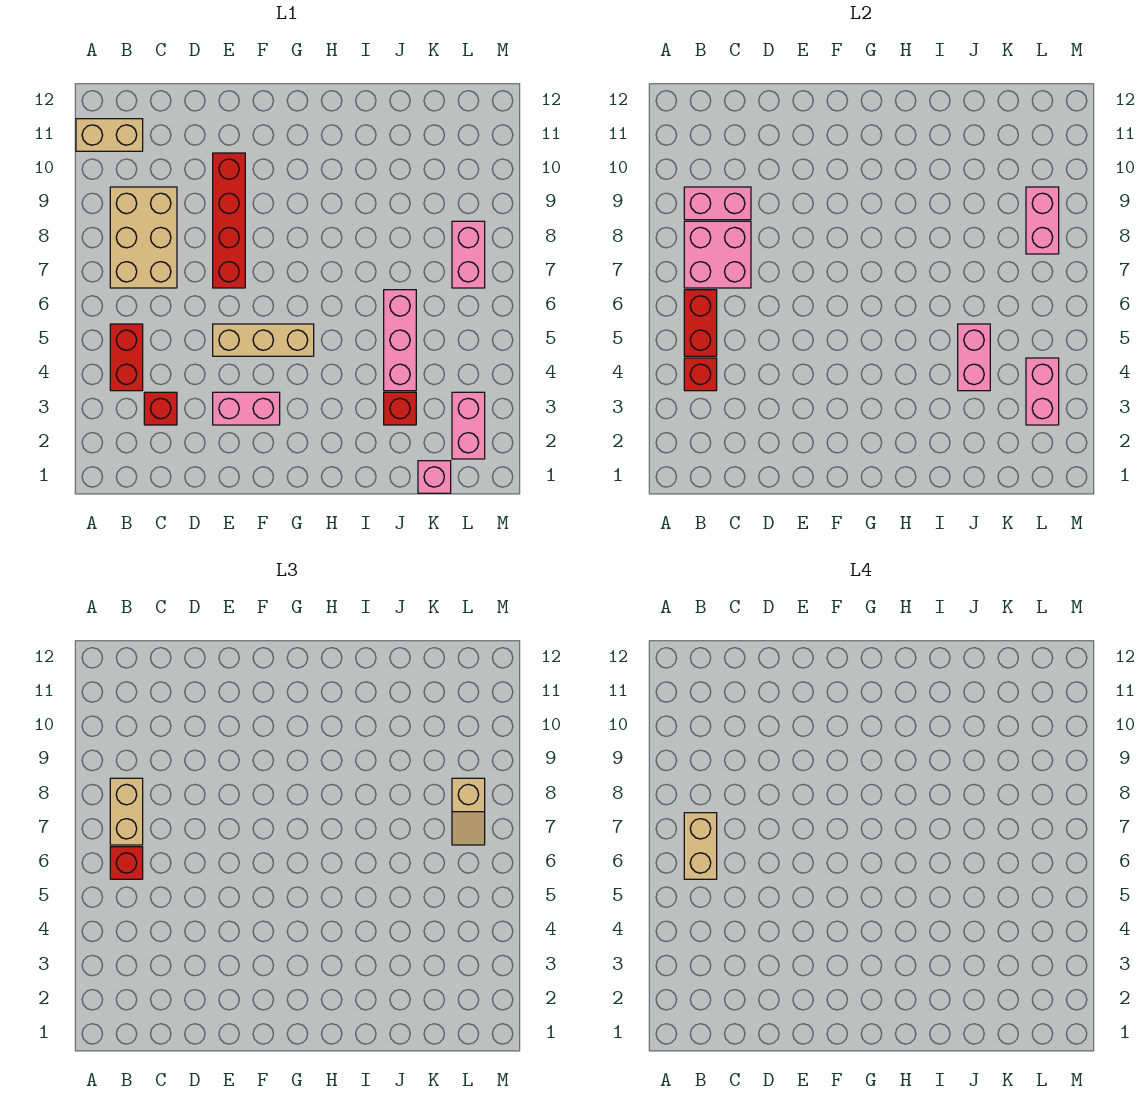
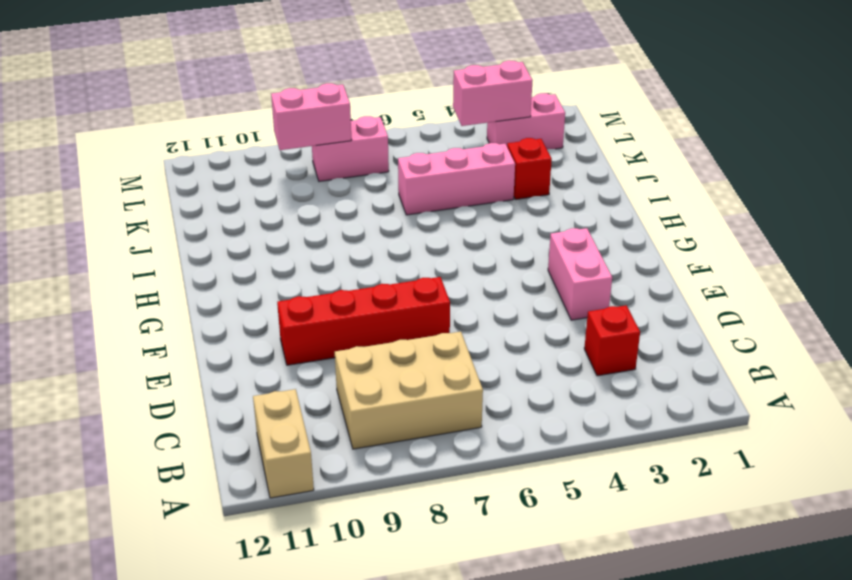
none -> red brick B4:B5 level 1
none -> tan brick E5:G5 level 1
none -> pink brick K1 level 1

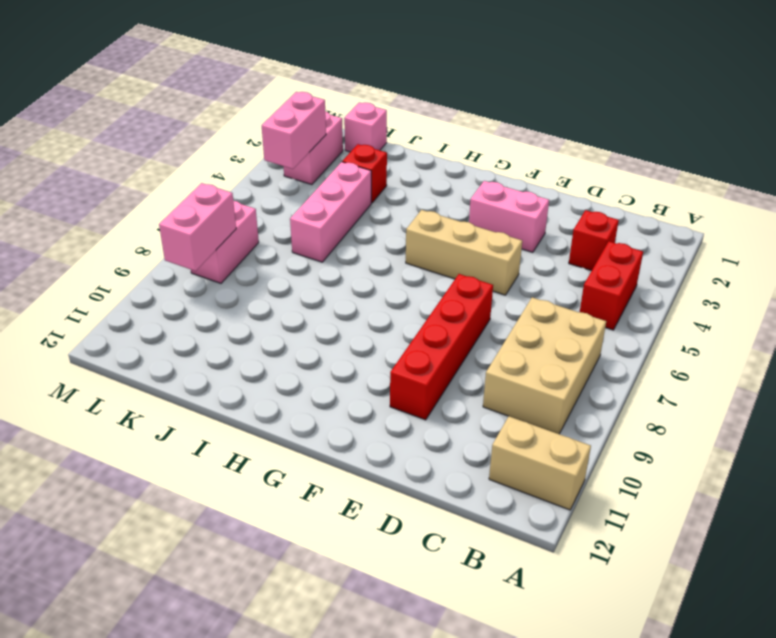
none -> red brick B4 level 2
none -> red brick B5:B6 level 2
none -> pink brick B7:C8 level 2

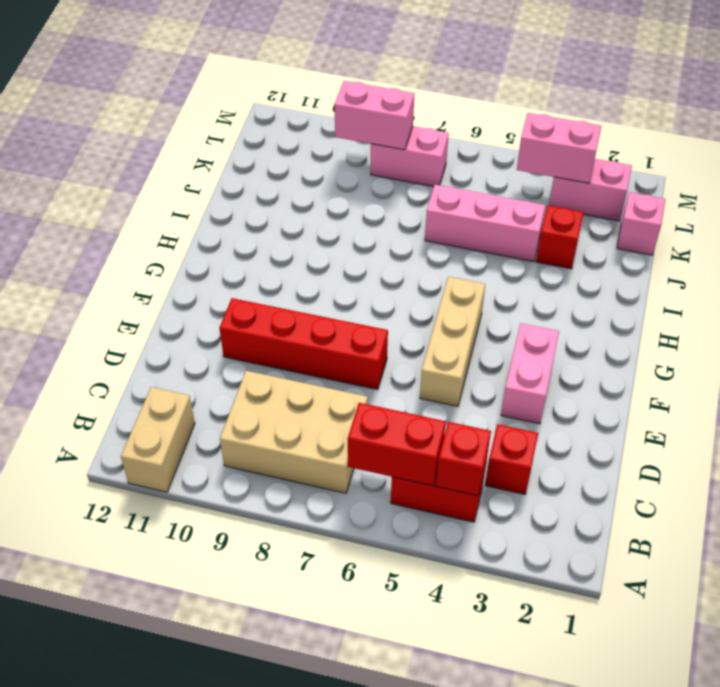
none -> pink brick B7:C8 level 2
none -> pink brick B9:C9 level 2
none -> pink brick J4:J5 level 2

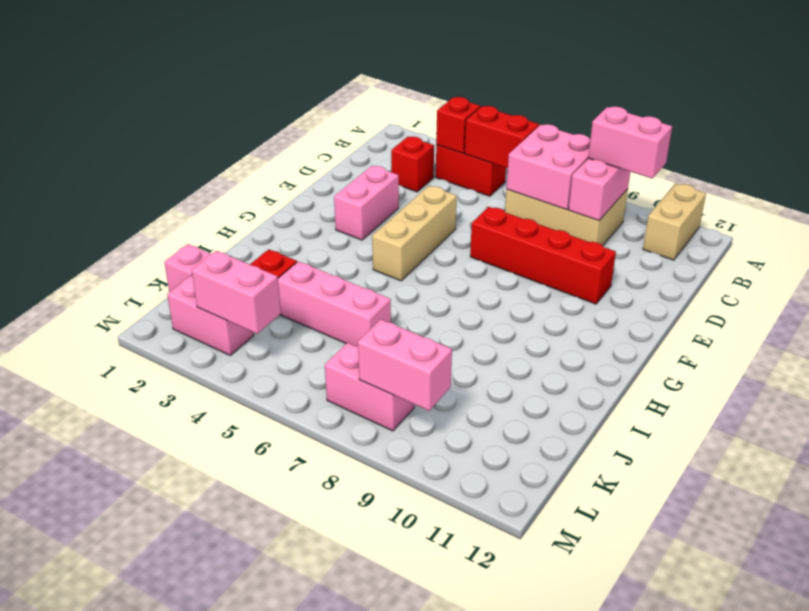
pink brick B9:B10 level 3 -> pink brick J4:J5 level 2
none -> red brick B6 level 3
none -> tan brick B7:B8 level 3
none -> tan slope L7:L8 level 3 top 8

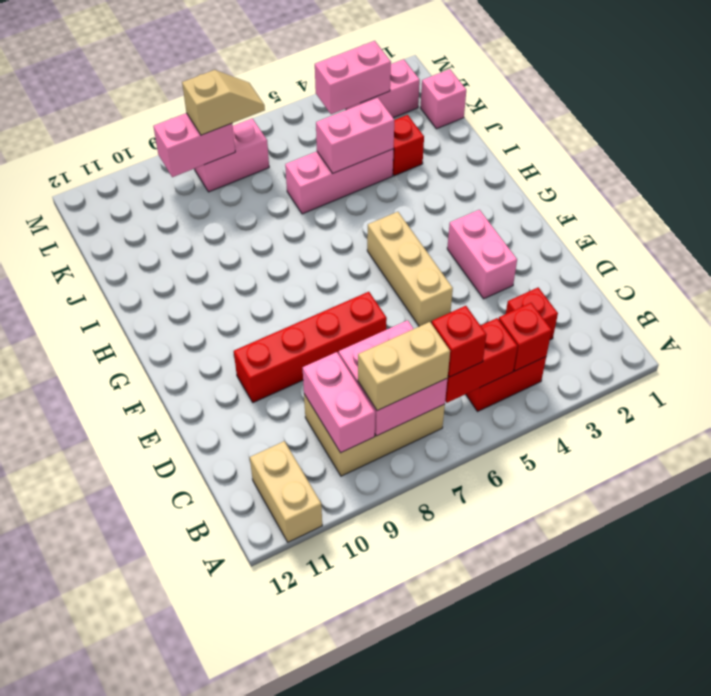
none -> tan brick B6:B7 level 4

